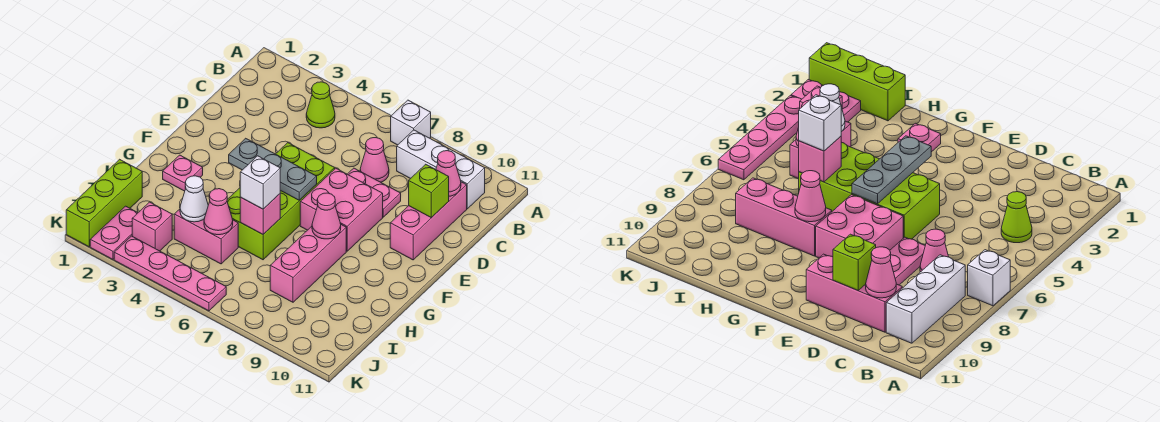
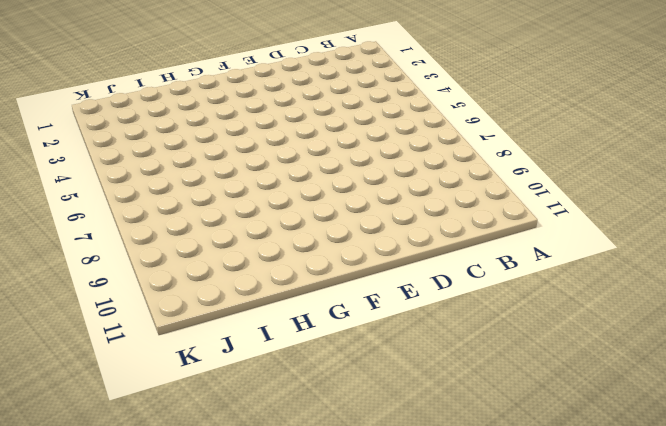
none -> white brick A7 level 1
none -> lime cone B4 level 1
none -> white brick B8:B10 level 1

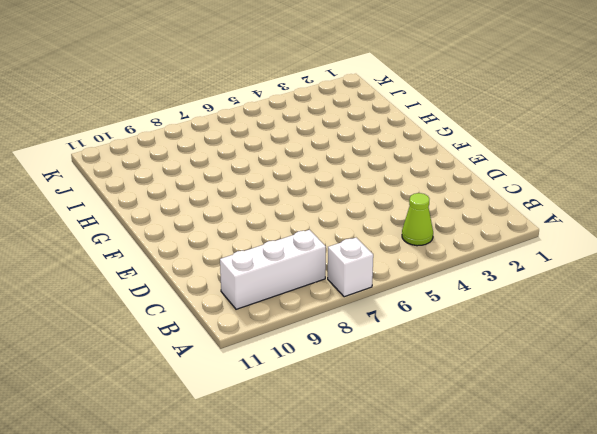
none -> pink cone C7 level 1
none -> pink brick C10:E10 level 1
none -> pink plate D7:D8 level 1

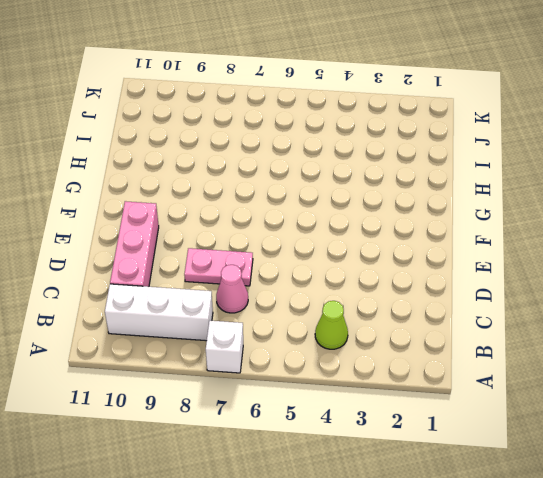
none -> lime brick E5:H6 level 1
none -> pink brick E7:F8 level 1
none -> pink plate G2 level 1

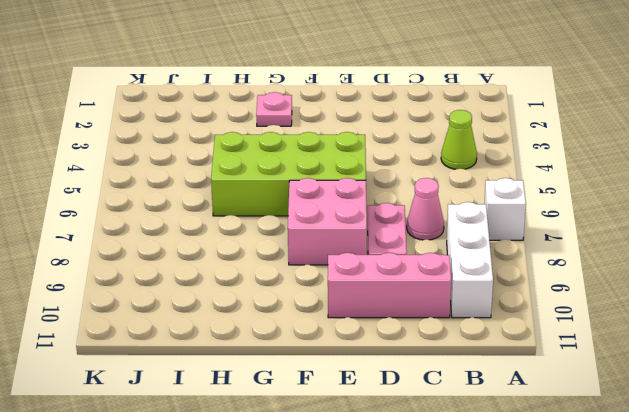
none -> pink brick G8:I8 level 1
none -> lime brick I1:K1 level 1
none -> pink brick I4:I5 level 1

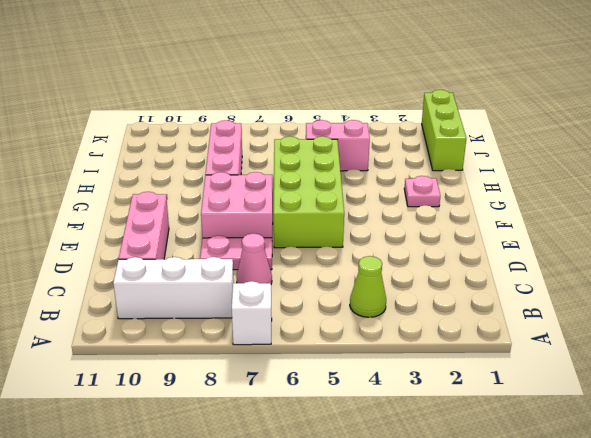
none -> pink plate J2:K2 level 1
none -> pink brick J3 level 1
none -> pink plate K3:K6 level 1

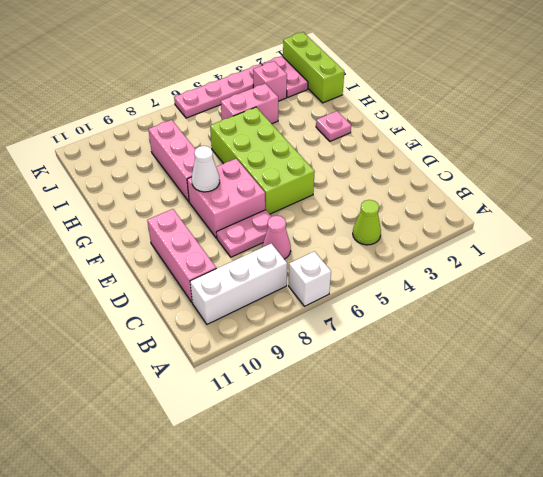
white cone F8 level 2 -> white cone I4 level 2
none -> pink cone C10 level 2
none -> lime brick D10 level 2
none -> grey plate F4:F6 level 2

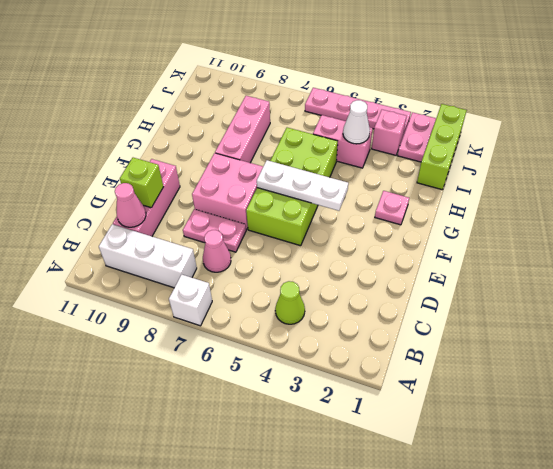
white plate F4:F6 level 2 -> grey plate F4:F6 level 2
none -> pink cone G8 level 2
none -> pink brick H6 level 2
none -> pink cone I5 level 2

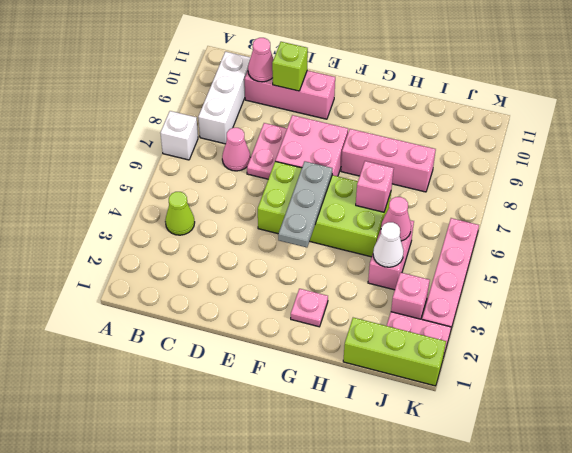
none -> pink cone G8 level 2
none -> white brick H6 level 3

